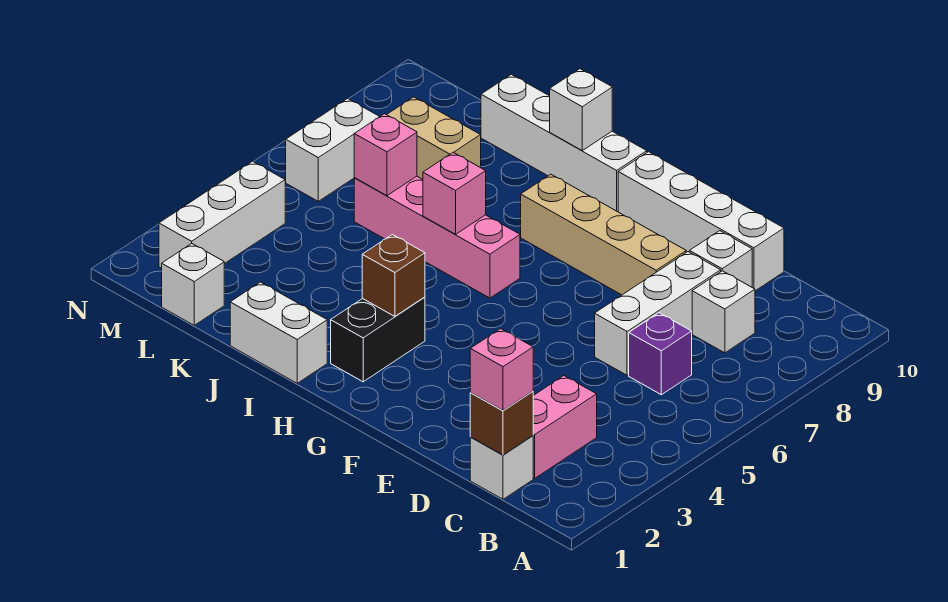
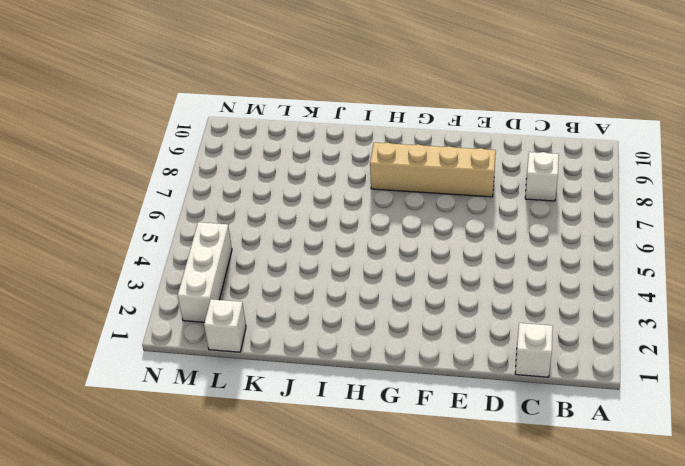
none -> pink brick C2:C3 level 1
none -> purple brick C6 level 1
none -> white brick D6:D8 level 1

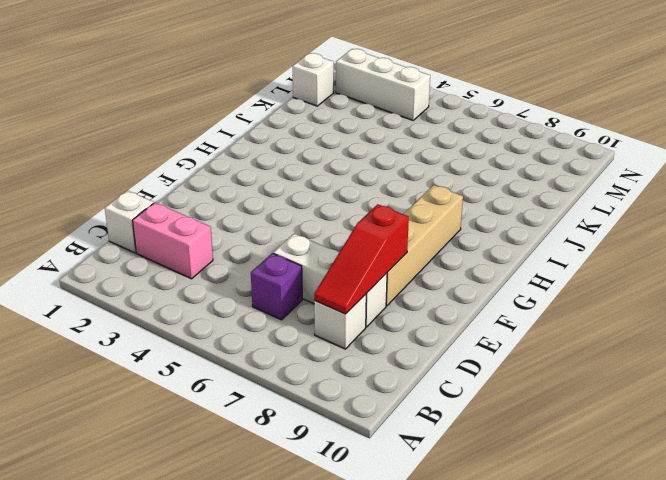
red slope C8:E8 level 2 top E -> none
none -> white brick D9 level 1
none -> white brick D10:G10 level 1
none -> black brick H2:H3 level 1

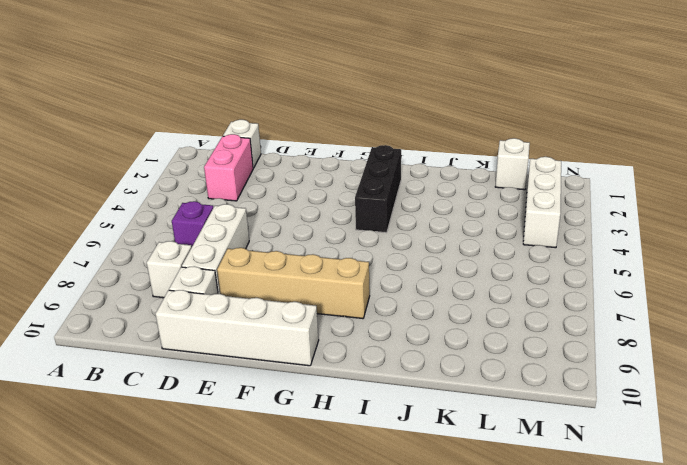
black brick H2:H4 level 1 -> black brick H2:H3 level 1
none -> pink brick H6:K6 level 1
none -> white brick H10:K10 level 1
none -> white brick I1:J1 level 1

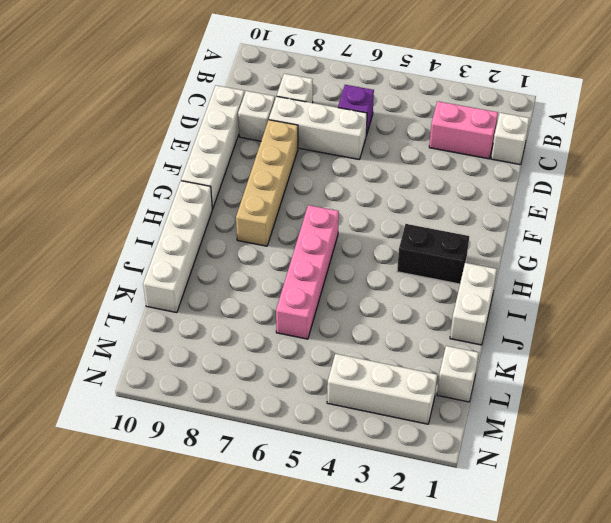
none -> tan brick K8:L8 level 1
none -> white brick M6:M7 level 1
none -> brown brick C1 level 2

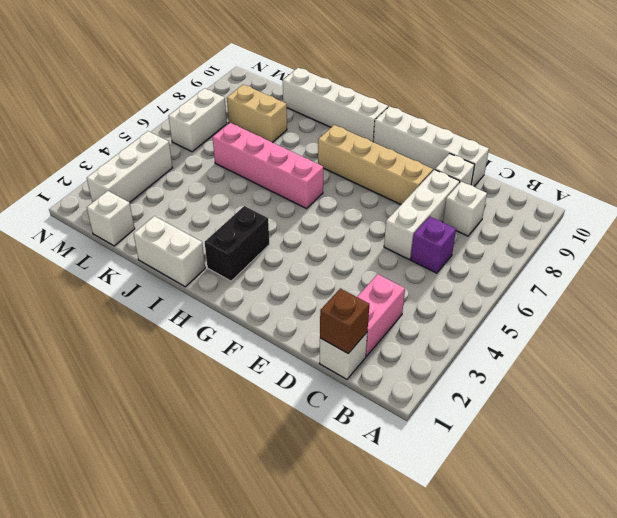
none -> brown brick H3 level 2
none -> pink brick I6 level 2
none -> white brick I10 level 2

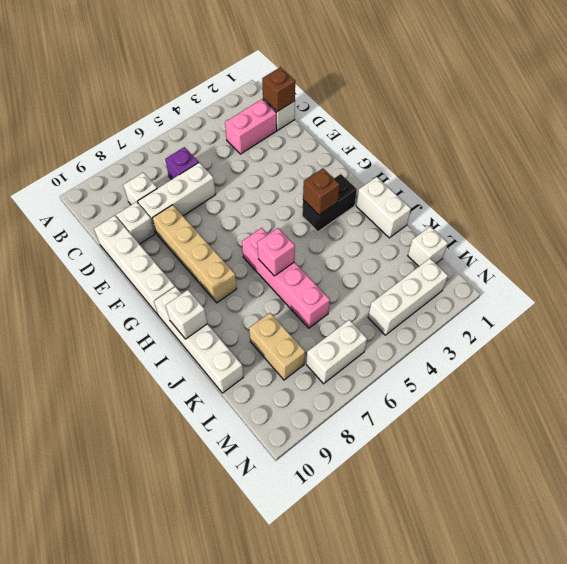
none -> pink brick K6 level 2
none -> pink brick C1 level 3

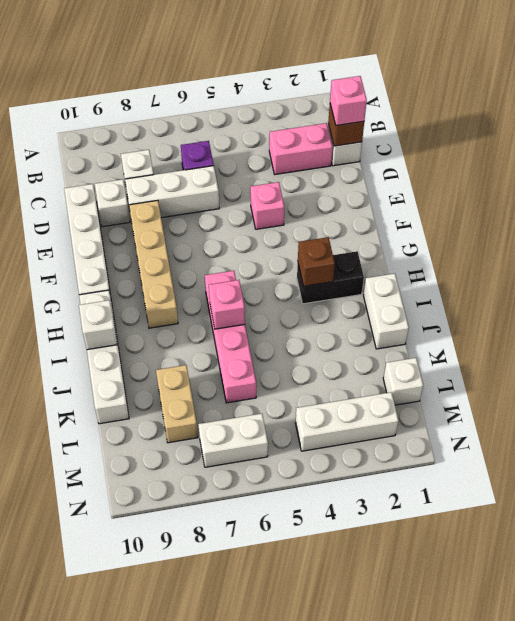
pink brick E4 level 1 -> pink brick K6 level 2

